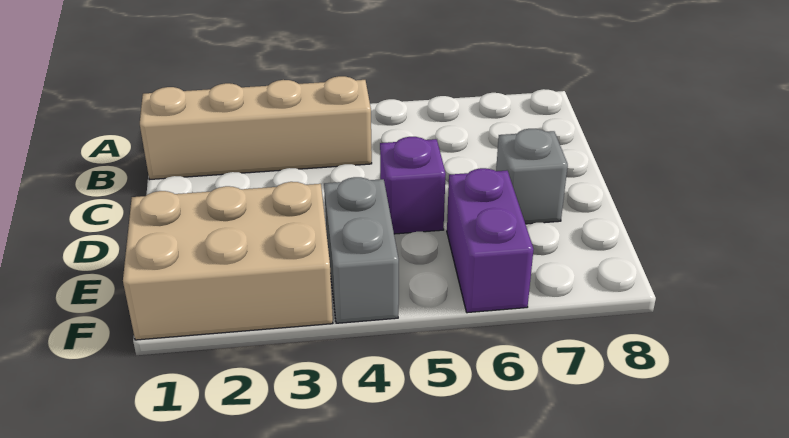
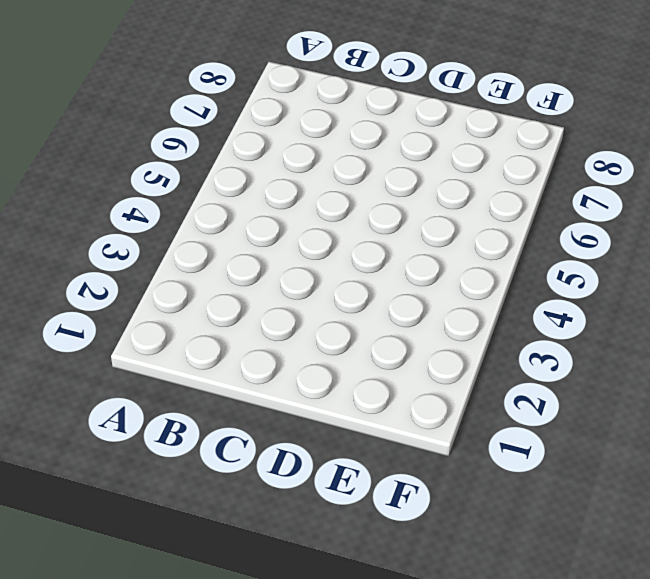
none -> tan brick B1:B4 level 1
none -> purple brick D5 level 1

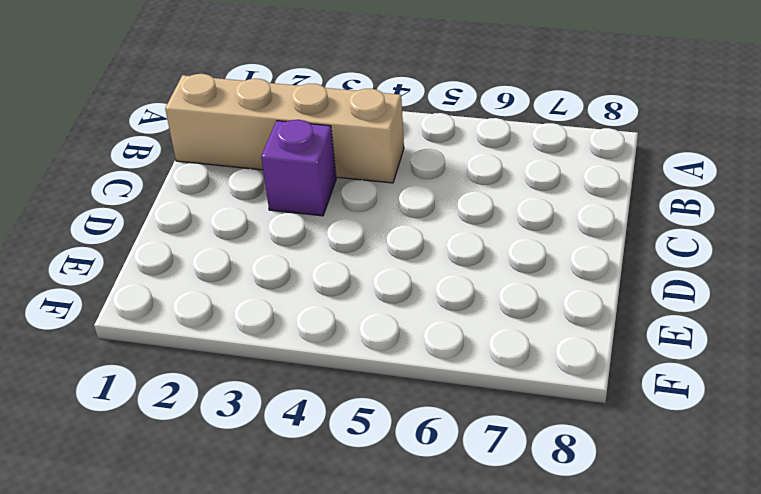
purple brick C3 level 1 -> purple brick D5 level 1
none -> grey brick D7 level 1
none -> tan brick E1:F3 level 1

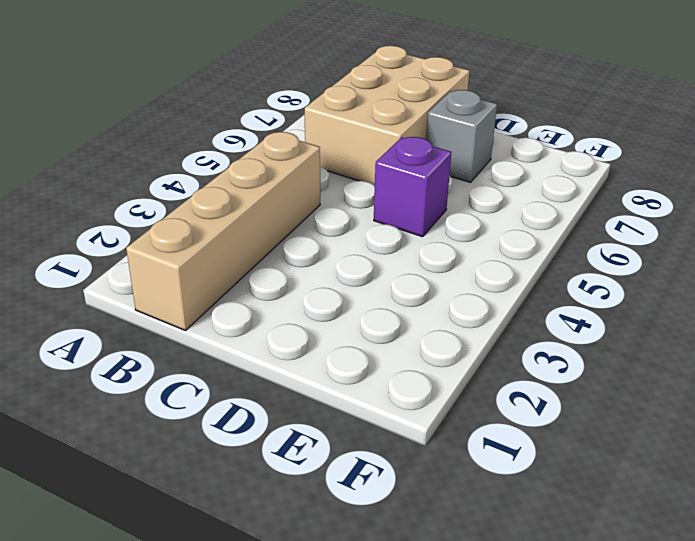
tan brick B6:C8 level 1 -> tan brick E1:F3 level 1
none -> grey brick E4:F4 level 1
none -> purple brick E6:F6 level 1

